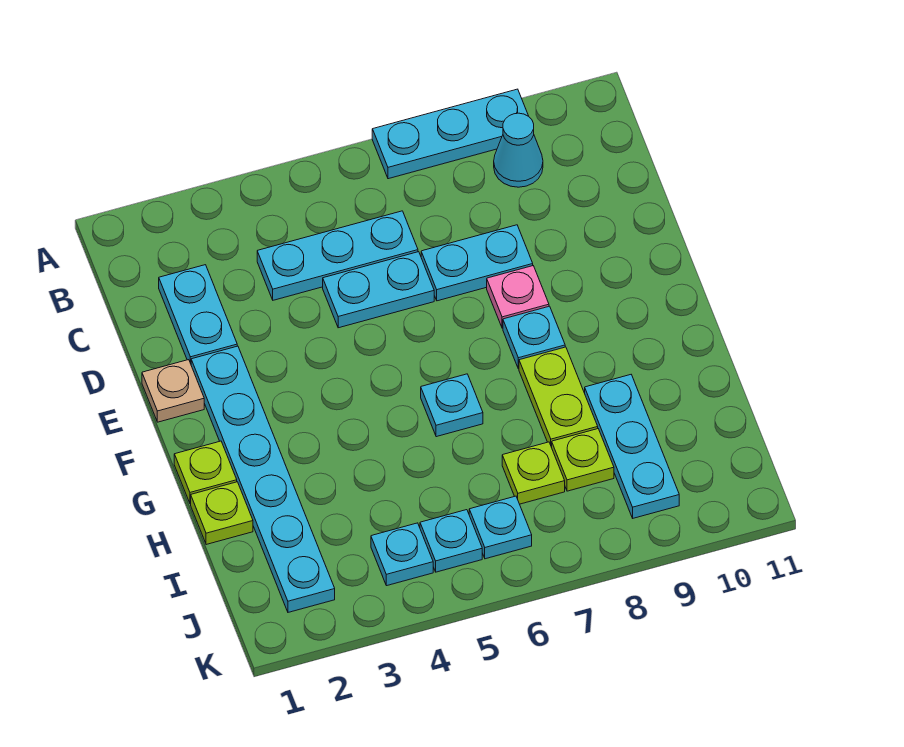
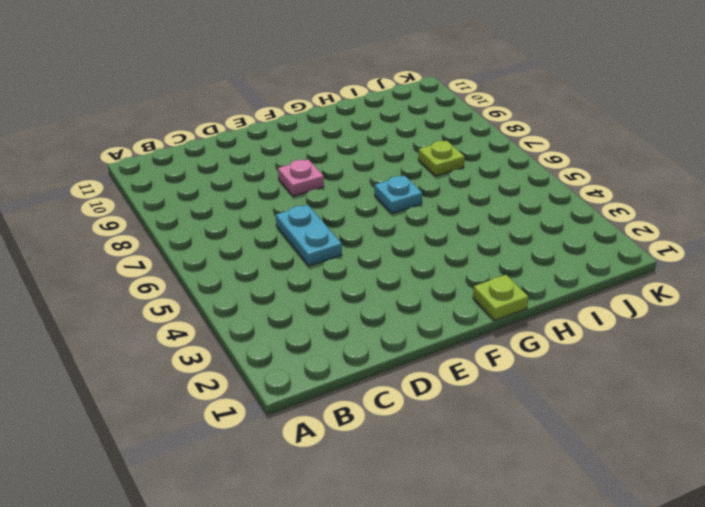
none -> cyan plate A7:A9 level 1
none -> cyan cone B9 level 1
none -> cyan plate C2:D2 level 1

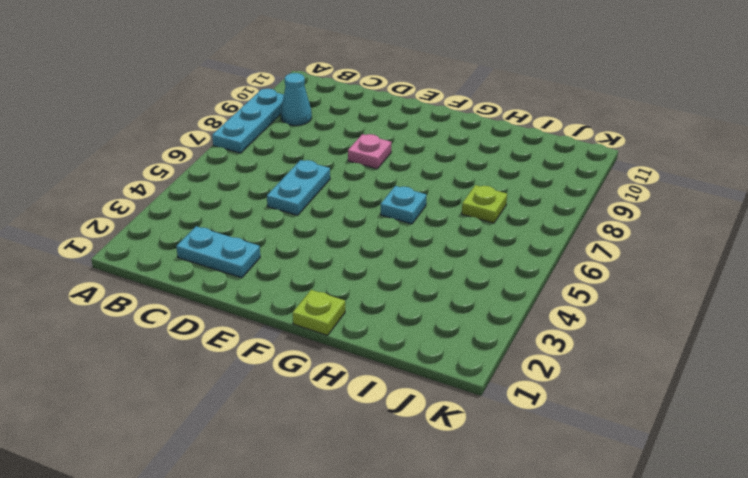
none -> cyan plate C4:C6 level 1
none -> cyan plate D7:D8 level 1
none -> tan plate E1 level 1

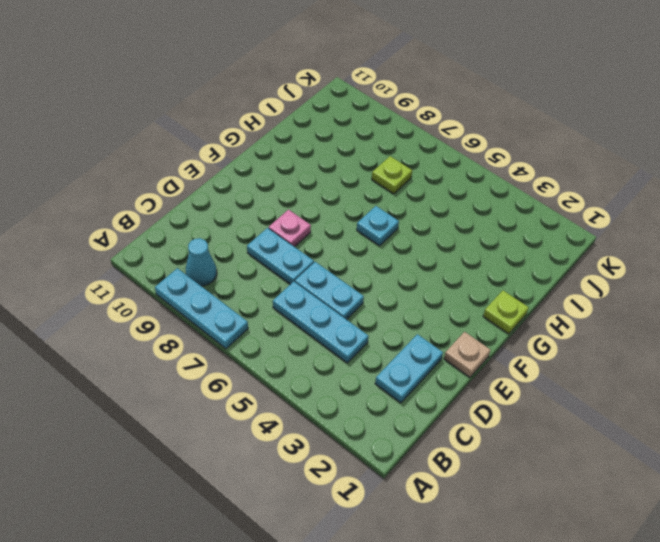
none -> cyan plate E2:J2 level 1
none -> cyan plate F8 level 1
none -> lime plate G8:H8 level 1

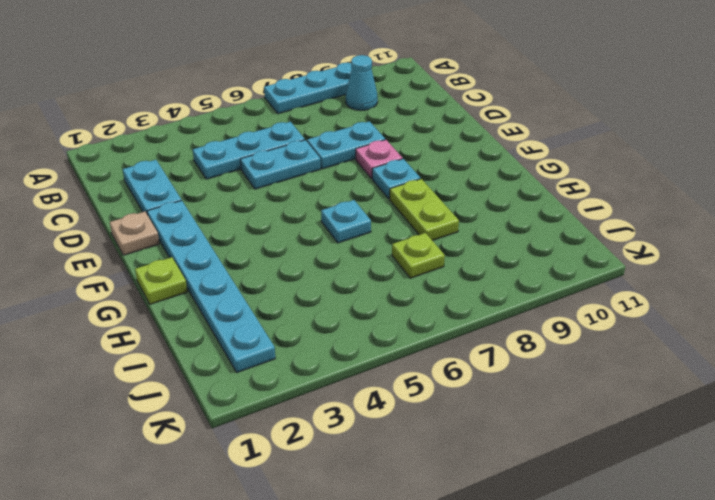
none -> lime plate H1 level 1
none -> cyan plate H9:J9 level 1
none -> lime plate I8 level 1

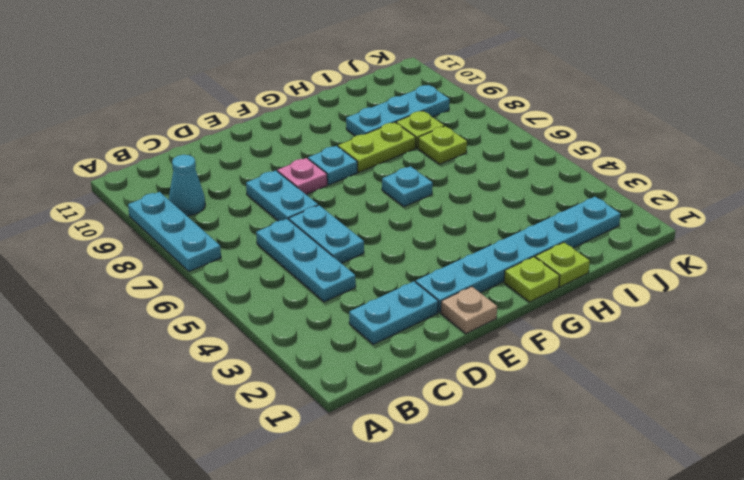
none -> cyan plate J4 level 1
none -> cyan plate J5 level 1
none -> cyan plate J6 level 1

